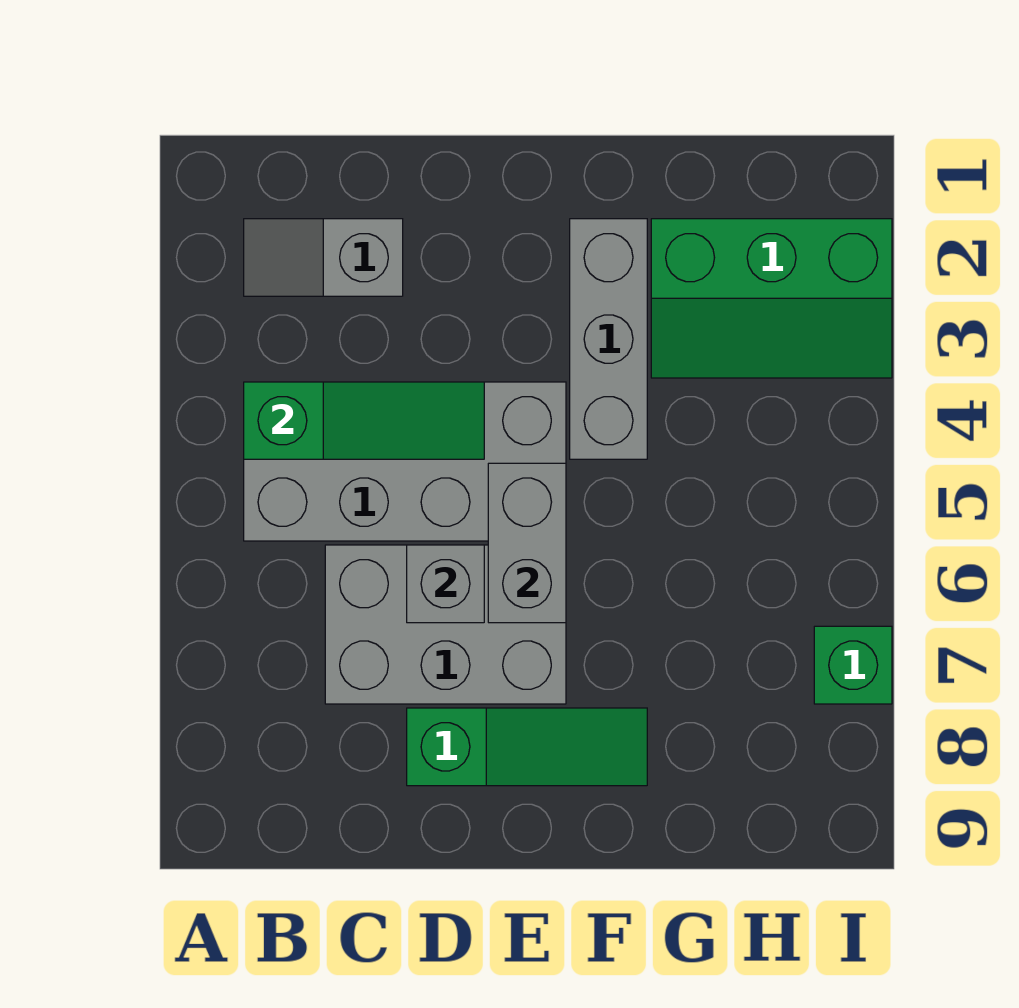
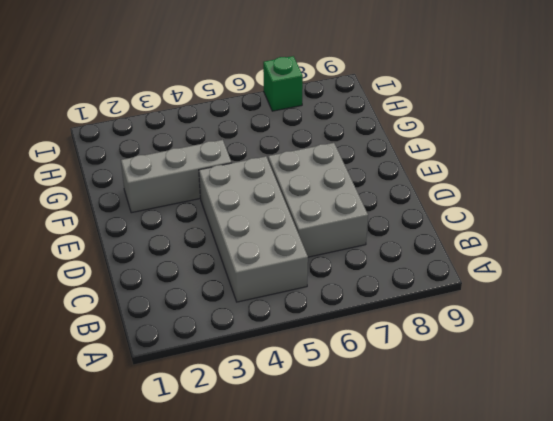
none -> grey slope B2:C2 level 1 top C
none -> green slope D8:F8 level 1 top D

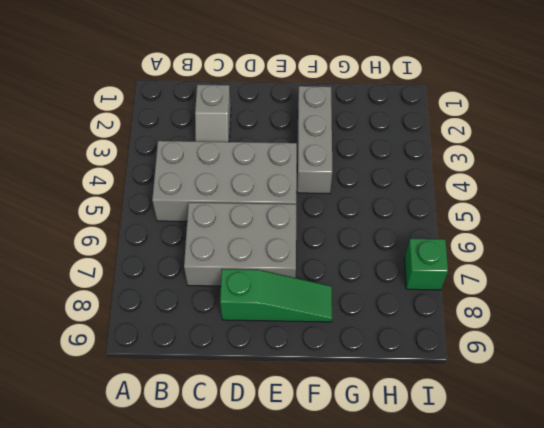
grey slope C2:C3 level 1 top 2 -> grey slope B2:C2 level 1 top C
none -> green slope G2:I3 level 1 top 2
none -> green slope B4:D4 level 2 top B

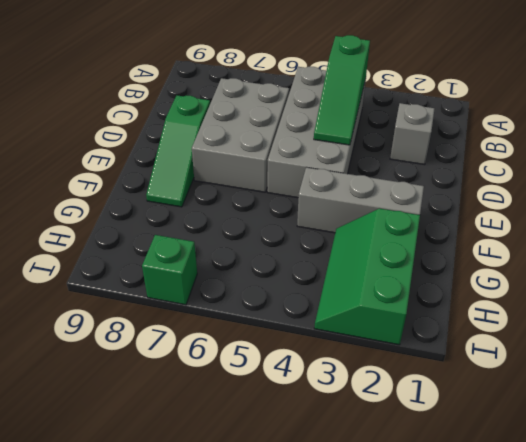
none -> grey brick D6 level 2
none -> grey brick E5:E6 level 2

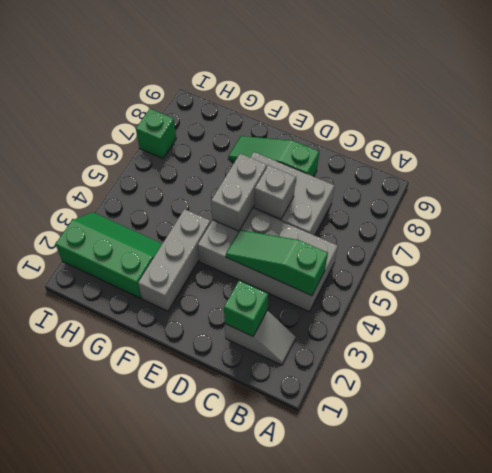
green brick C2 level 2 -> none

